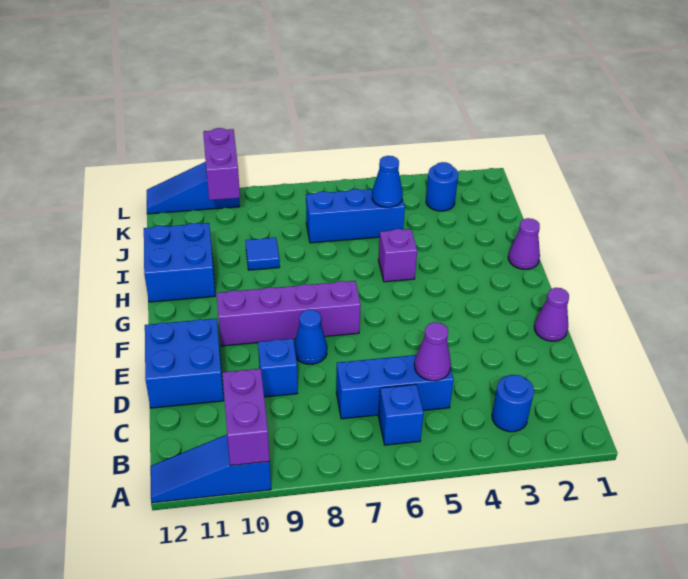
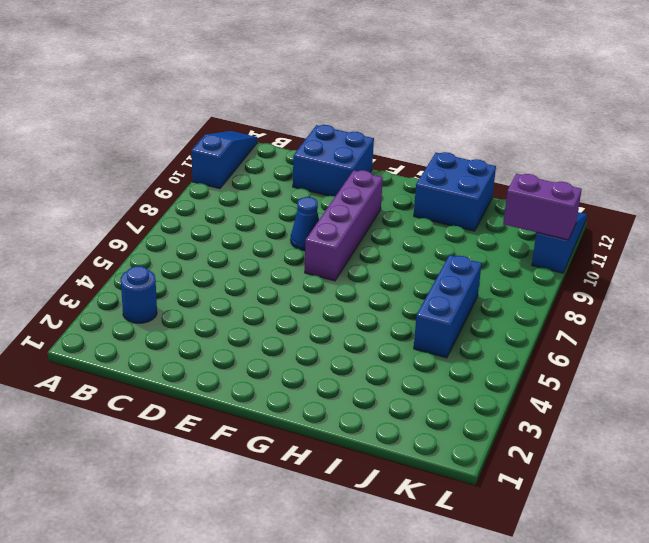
none -> blue brick B6 level 1
none -> blue brick C5:C7 level 1
none -> blue brick D9 level 1

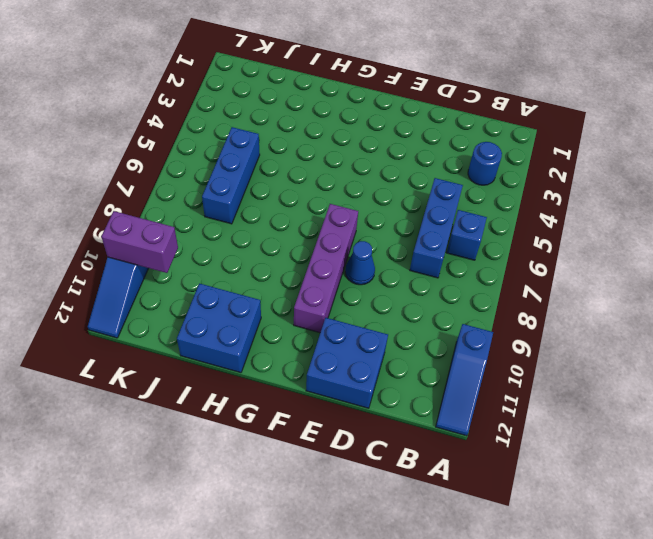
none -> blue brick D9 level 1
none -> purple cone E1 level 1
none -> purple cone H1 level 1

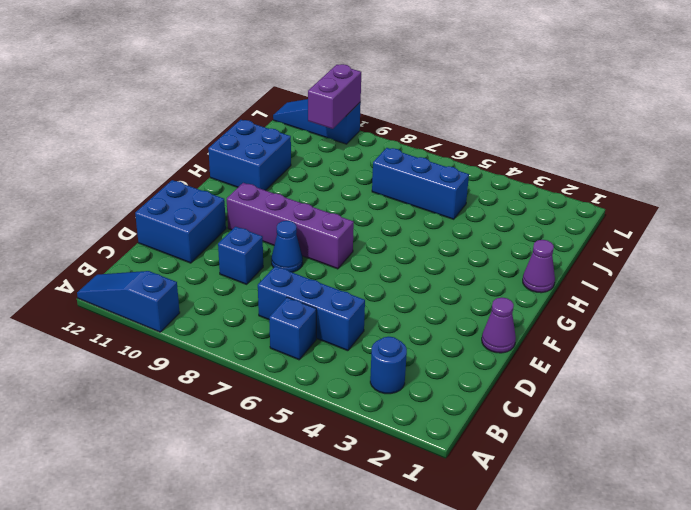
none -> purple brick H5 level 1
none -> blue tile I9 level 1
none -> blue round brick K3 level 1

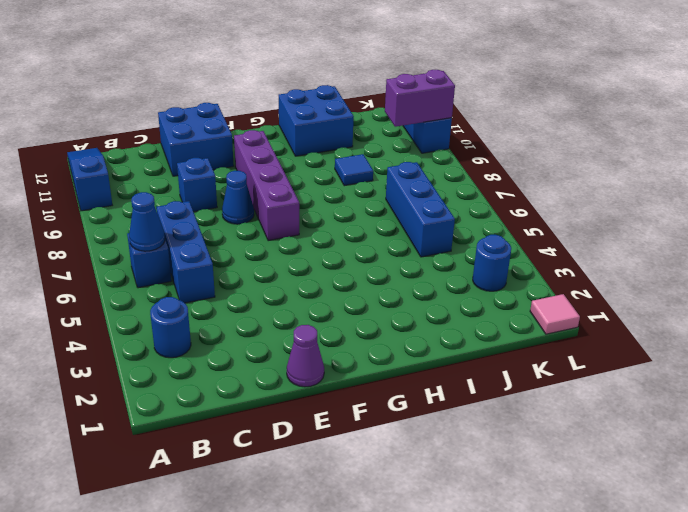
blue cone B6 level 2 -> blue cone J5 level 2
pink tile L1 level 1 -> none
none -> purple cone H1 level 1
none -> purple brick H5 level 1
none -> purple brick A10:B10 level 2

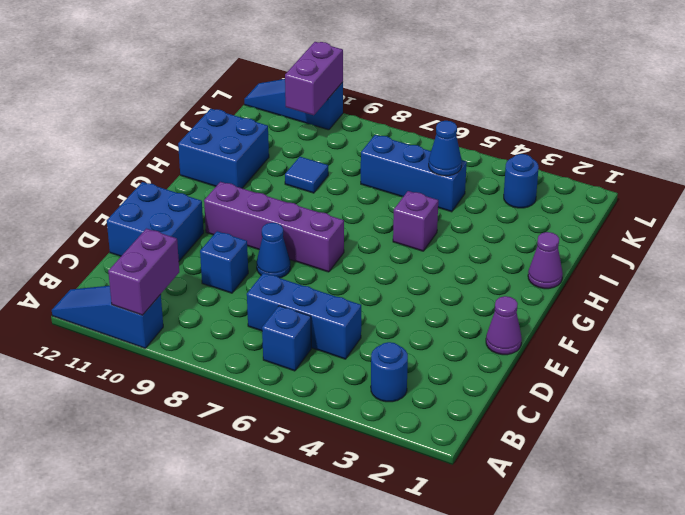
none -> purple cone C5 level 2

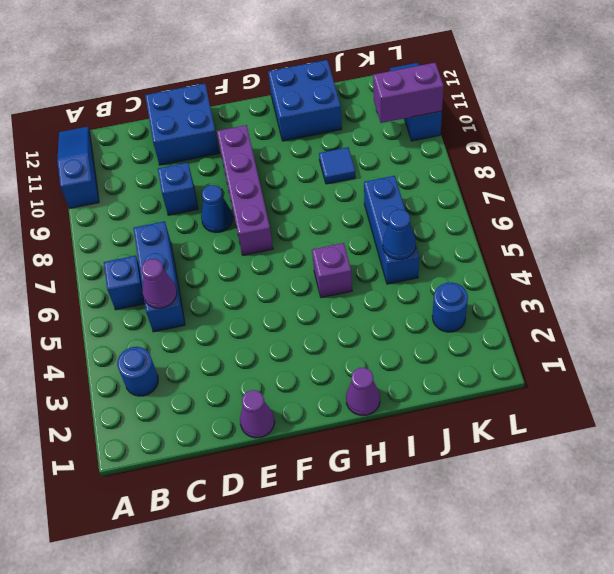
none -> purple brick A10:B10 level 2

